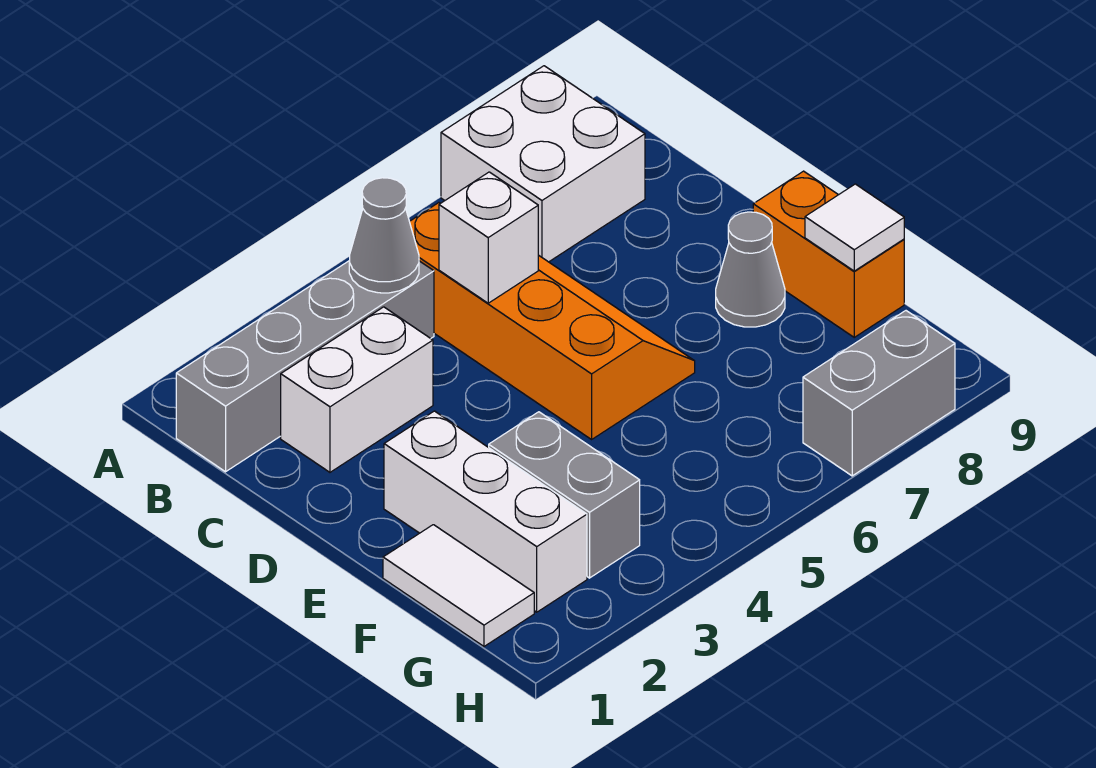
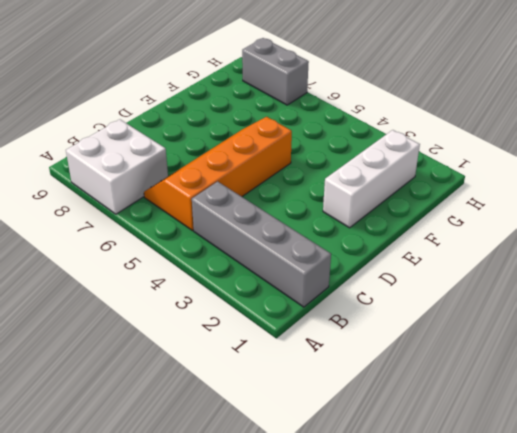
none -> white brick C2:C3 level 1
none -> grey cone E8 level 1
none -> orange brick E9:F9 level 1

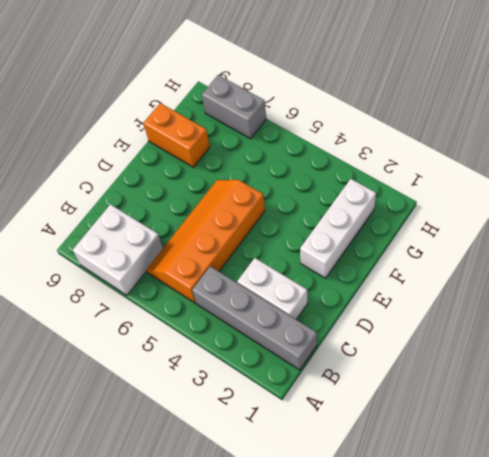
orange brick F8:F9 level 1 -> orange brick E9:F9 level 1
none -> grey cone E8 level 1
none -> white tile F1:G1 level 1
none -> grey brick F3:G3 level 1

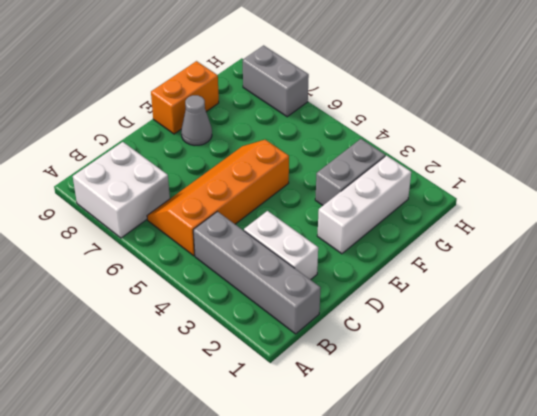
none -> white tile F1:G1 level 1
none -> grey cone B4 level 2
none -> white brick C5 level 2

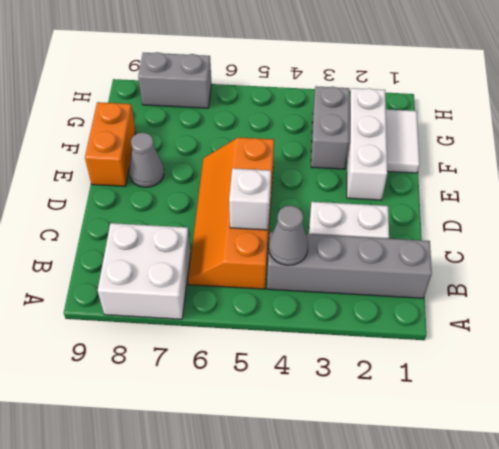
none -> white tile F9 level 2

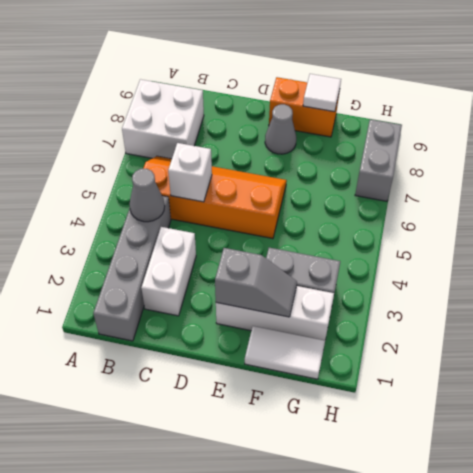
grey slope E2:F2 level 2 top E -> none

